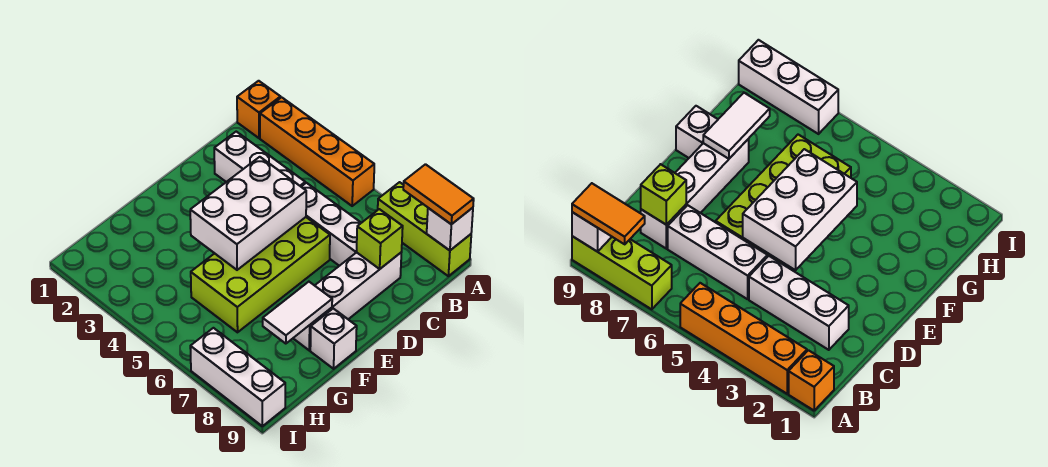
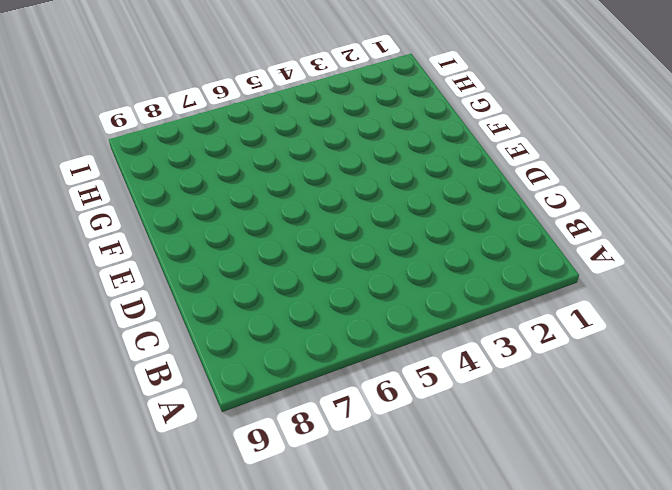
none -> orange brick A1 level 1
none -> orange brick A2:A5 level 1
none -> lime brick A7:A9 level 1

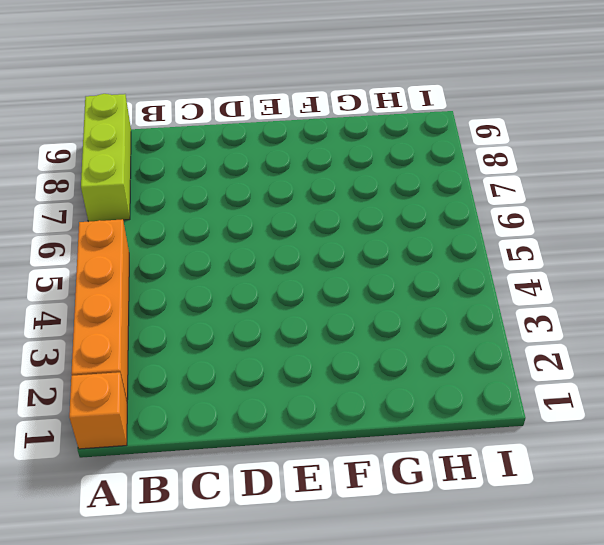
none -> white brick C2:C4 level 1
none -> white brick C5:C7 level 1
none -> white brick C8:F8 level 1

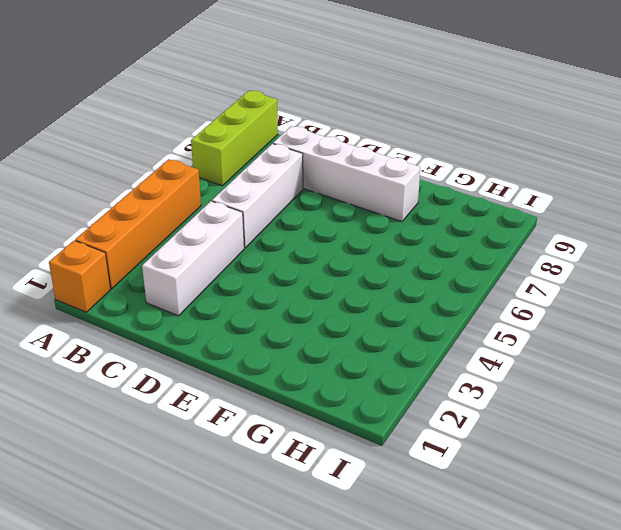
none -> lime brick D5:G6 level 1
none -> white brick F9 level 1
none -> white brick I7:I9 level 1

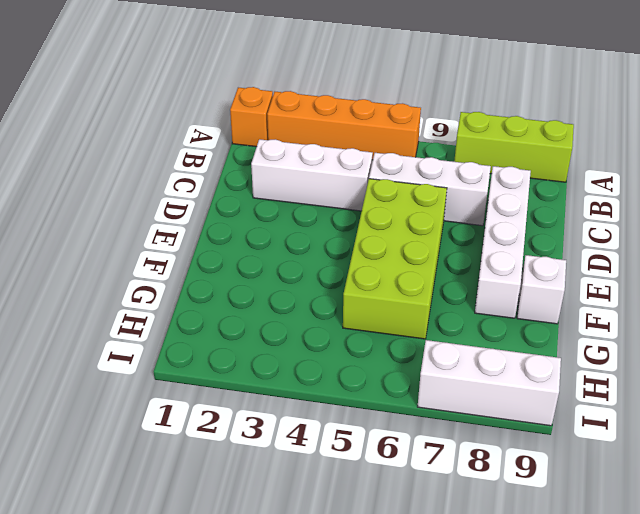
none -> white brick A9 level 2
none -> lime brick C8 level 2
none -> white brick D4:F5 level 2

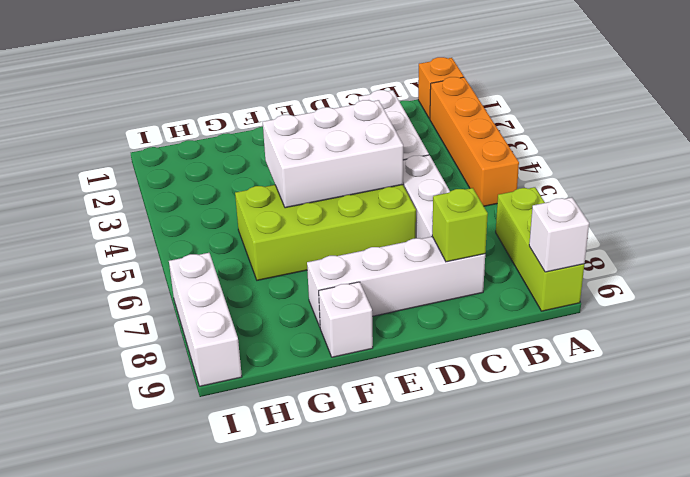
none -> white tile F8:G8 level 2
none -> orange tile A8:A9 level 3

